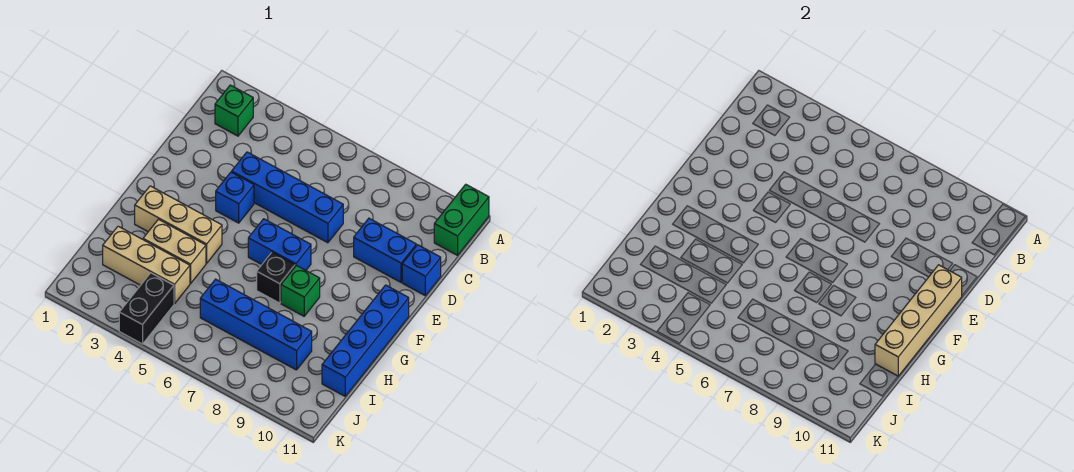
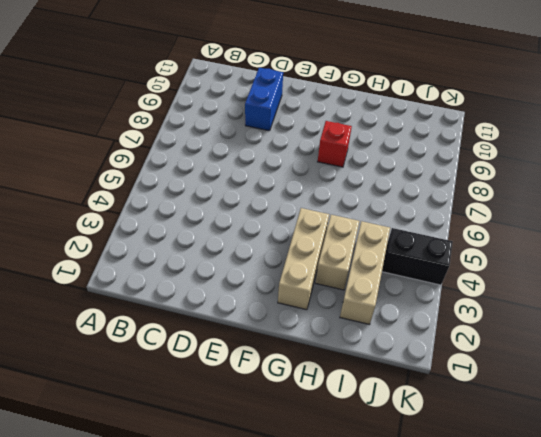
red brick G8 level 1 -> green brick G8 level 1
none -> green brick A11:B11 level 1
none -> green brick B2 level 1
none -> blue brick D4:D7 level 1

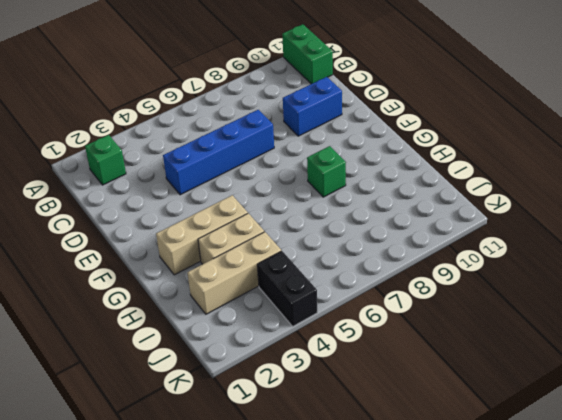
none -> blue brick D11 level 1
none -> blue brick E4 level 1
none -> blue brick F6:F7 level 1

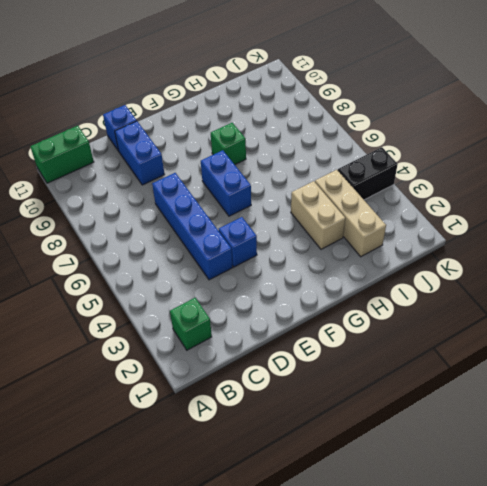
none -> blue brick F11:I11 level 1
none -> tan brick G2:G4 level 1
none -> black brick G7 level 1

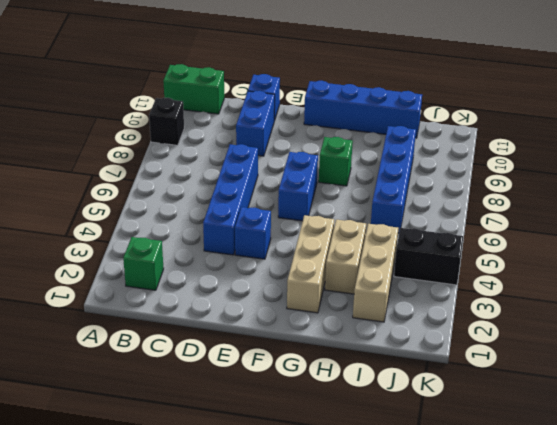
black brick A9 level 1 -> black brick G7 level 1
none -> tan brick E11:H11 level 2

